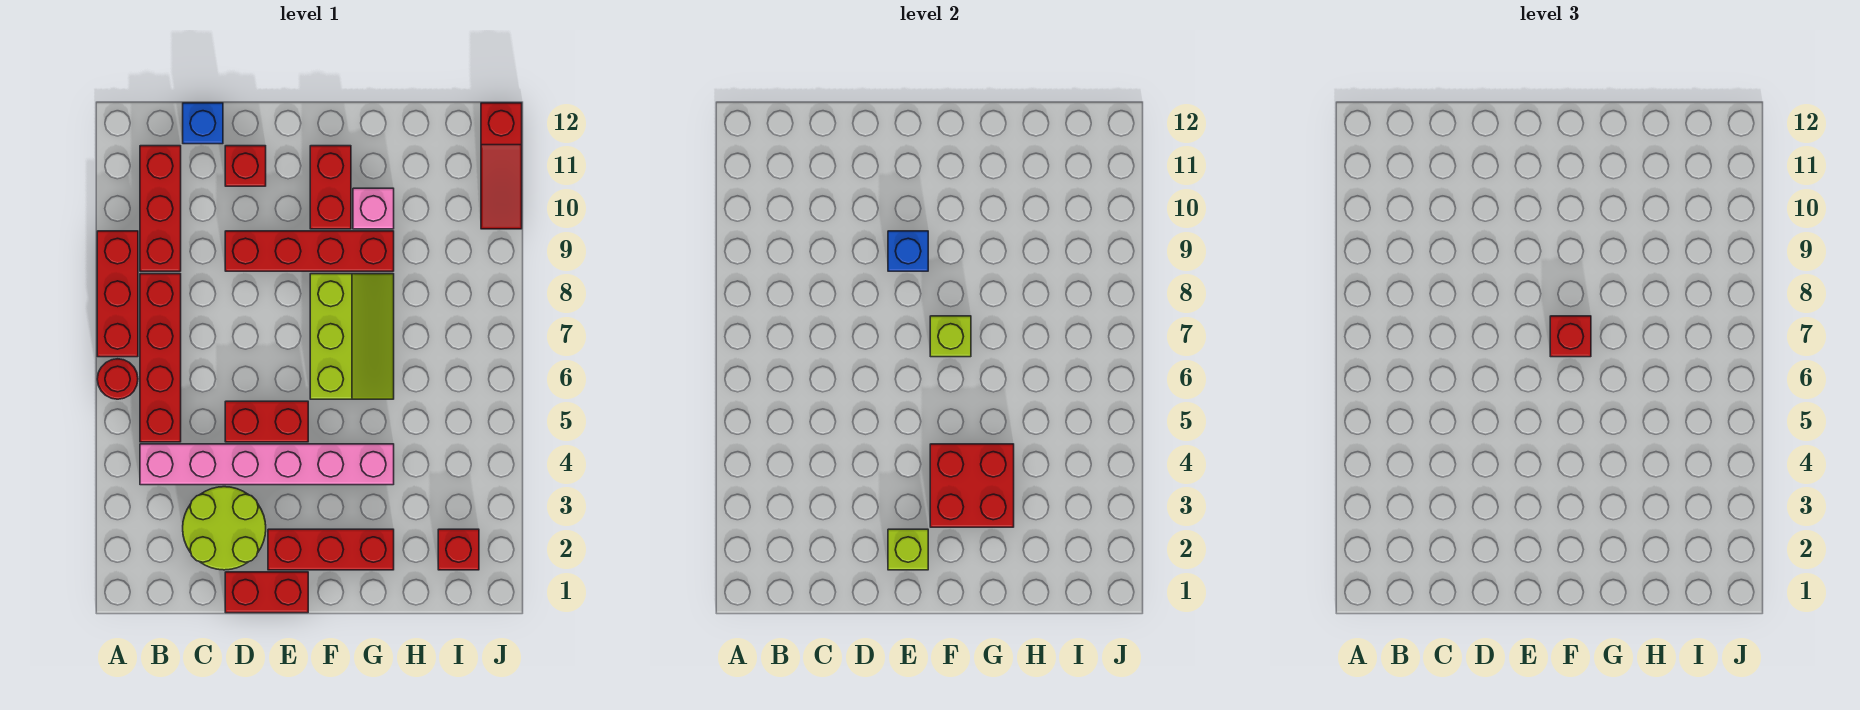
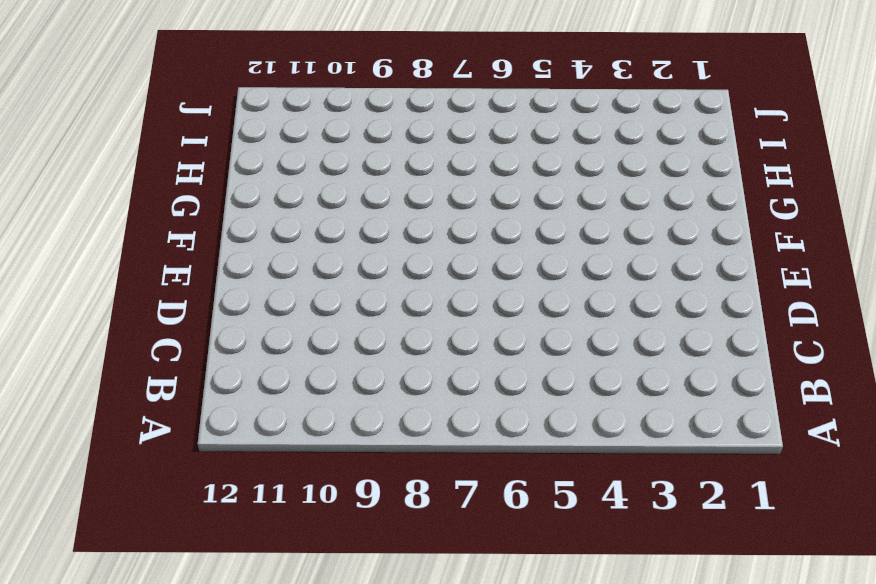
none -> red round brick A6 level 1
none -> red brick A7:A9 level 1
none -> pink brick B4:G4 level 1

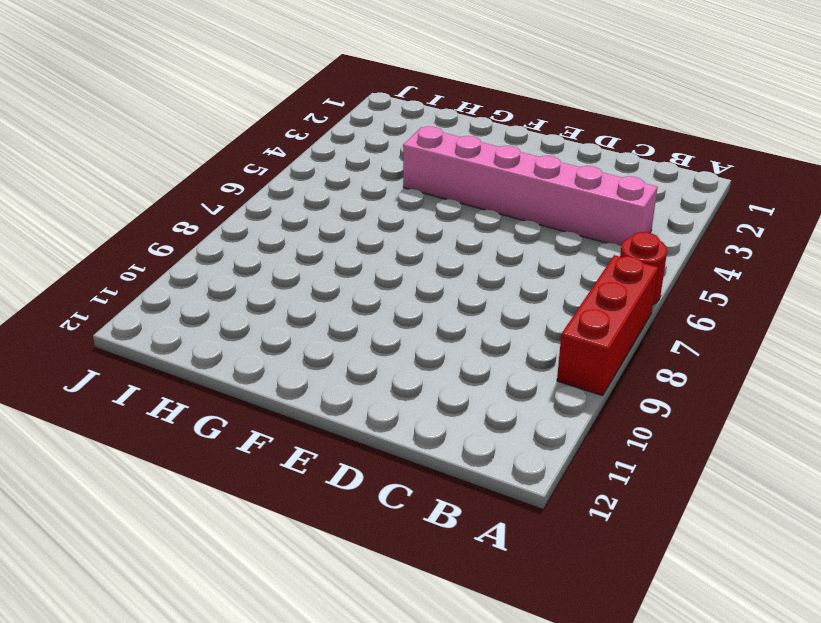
none -> red brick B5:B8 level 1
none -> red brick B9:B11 level 1
none -> lime round brick C2:D3 level 1

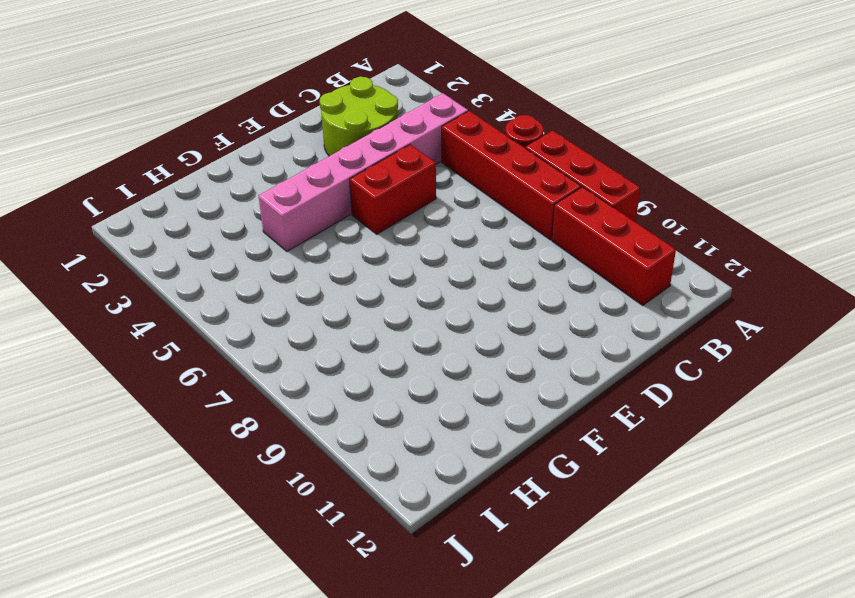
none -> blue brick C12 level 1
none -> red brick D1:E1 level 1
none -> red brick D9:G9 level 1

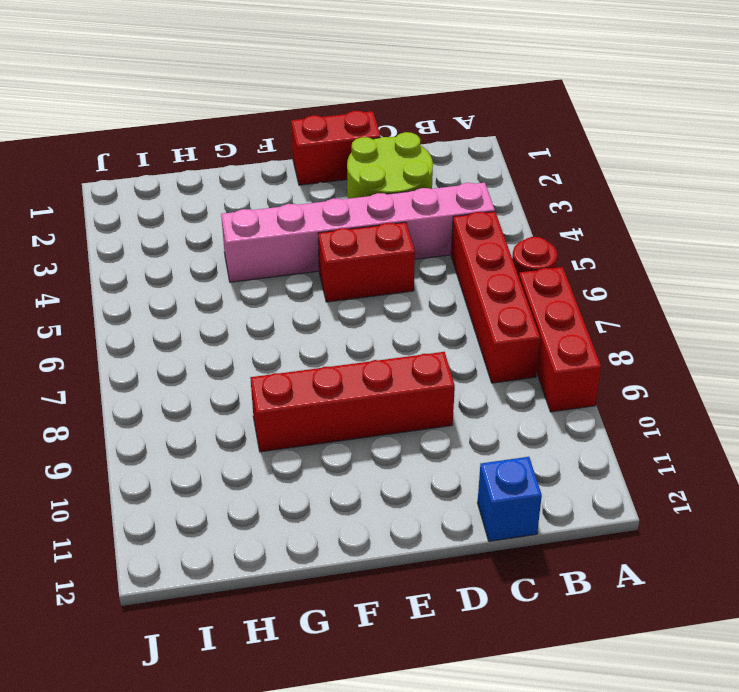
none -> red brick B9:B11 level 1
none -> red brick D11 level 1
none -> red brick E2:G2 level 1

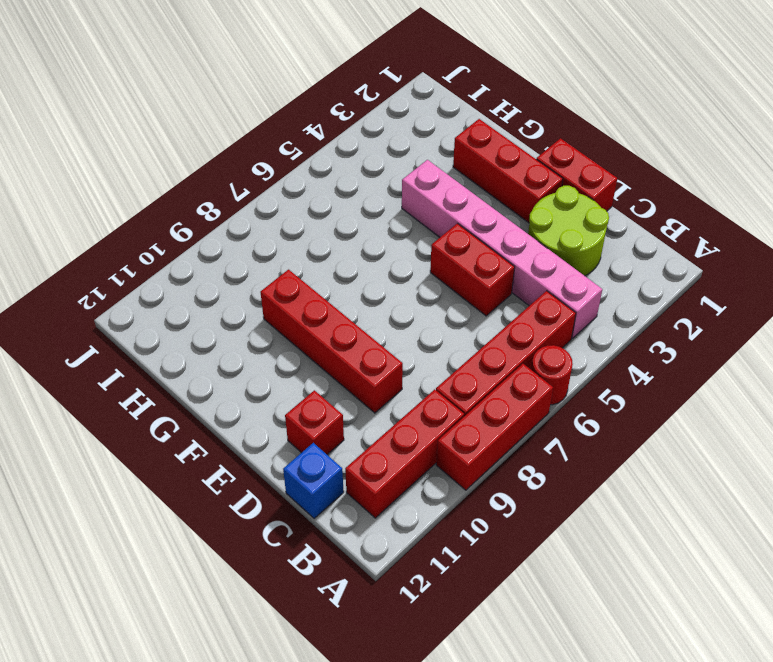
none -> lime slope F6:G8 level 1 top F
none -> red brick F10:F11 level 1
none -> pink brick G10 level 1

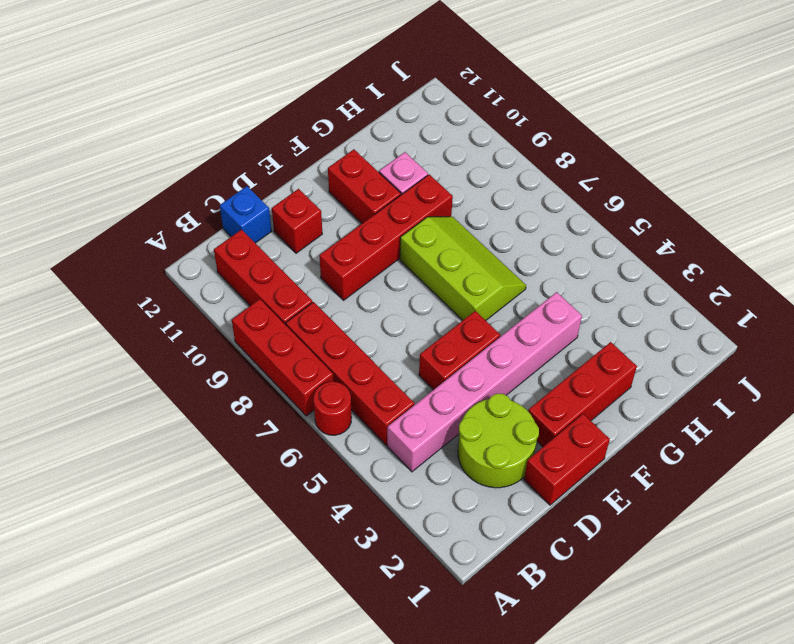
none -> red brick I2 level 1
none -> red slope J10:J12 level 1 top 12
none -> lime brick E2 level 2

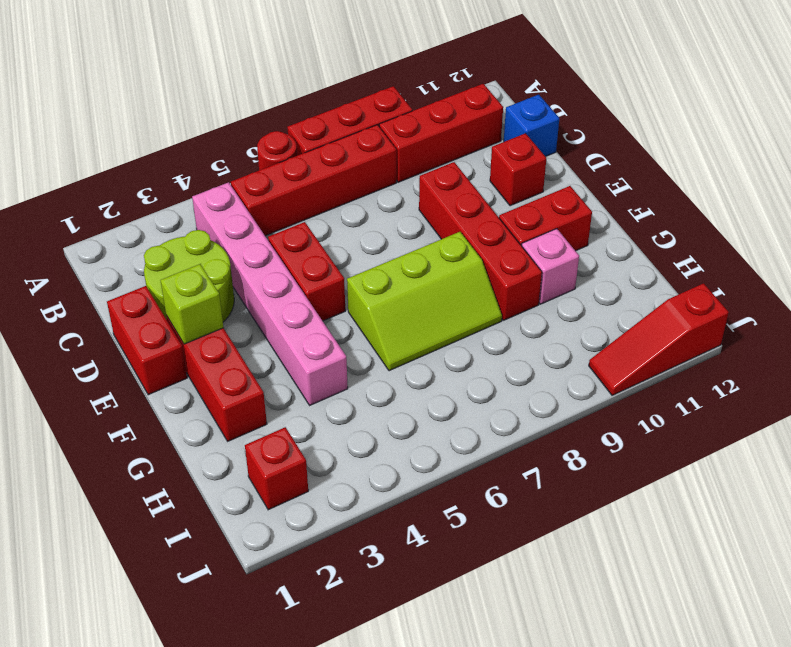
none -> blue brick E9 level 2
none -> red brick F3:G4 level 2
none -> lime brick F7 level 2

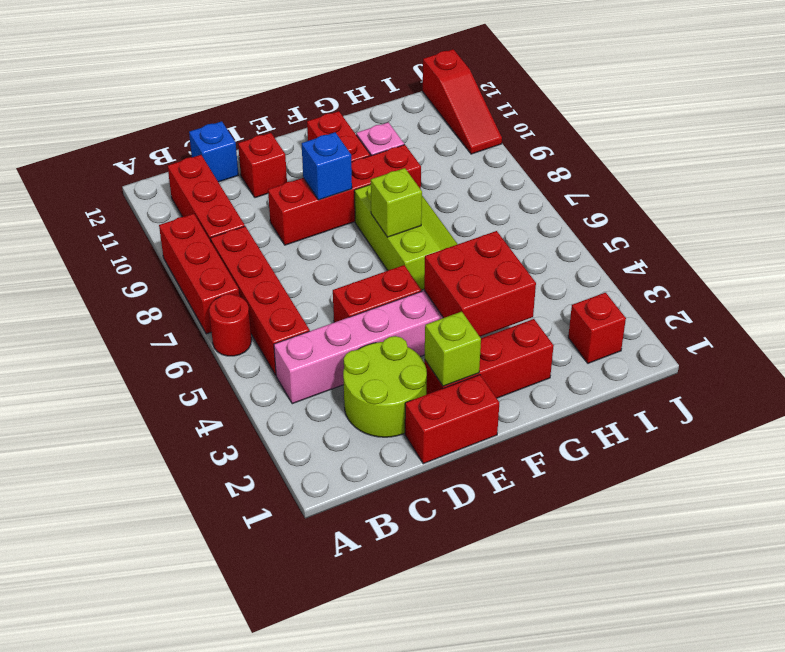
none -> red brick F7 level 3

